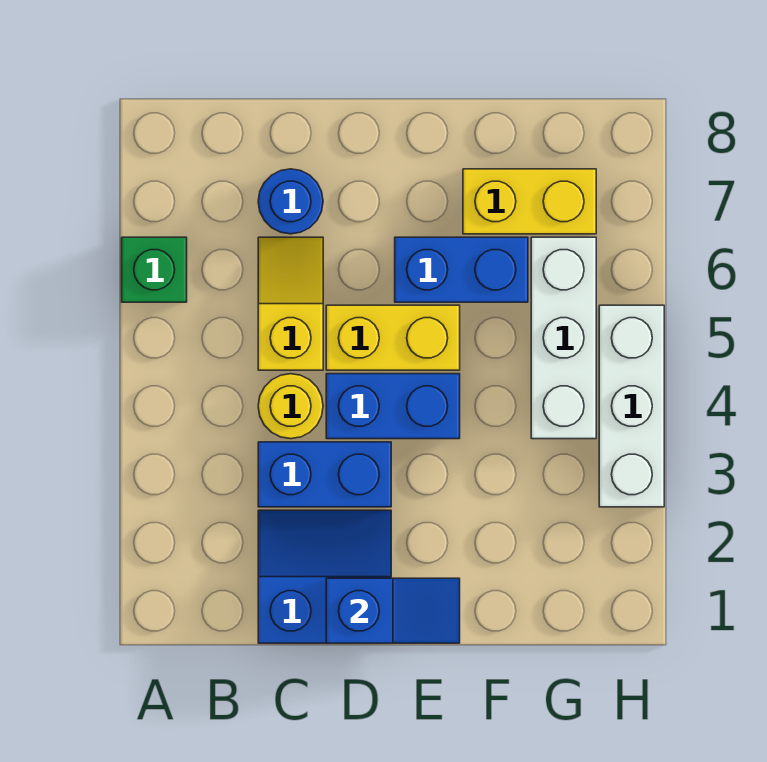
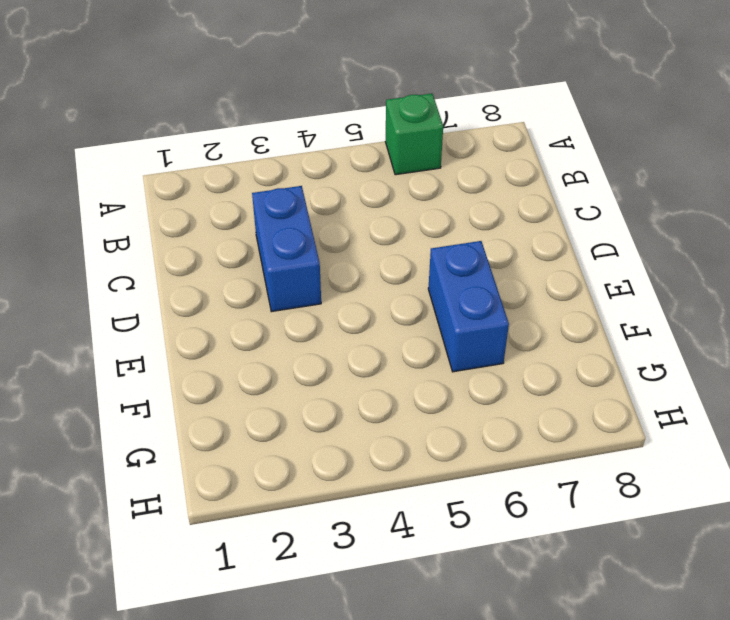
none -> blue slope C1:D2 level 1 top 1
none -> yellow round brick C4 level 1
none -> yellow slope C5:C6 level 1 top 5

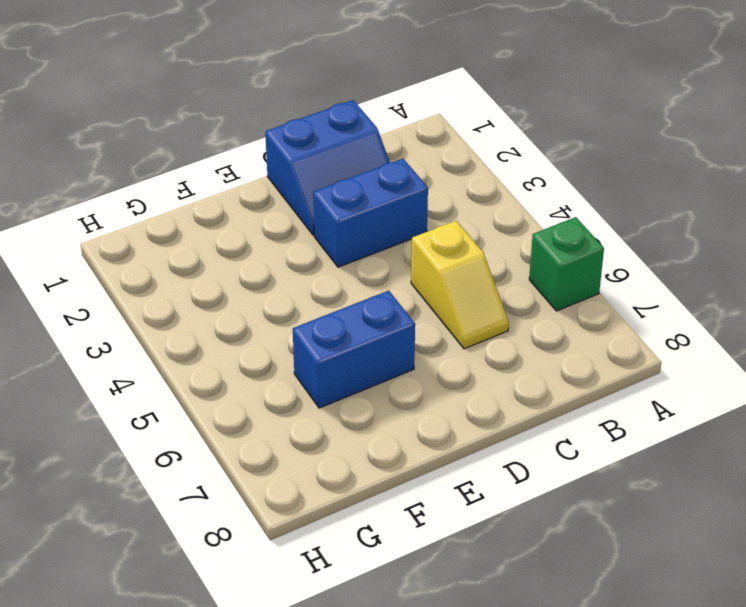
none -> yellow round brick C4 level 1
none -> blue round brick C7 level 1
none -> blue brick D4:E4 level 1

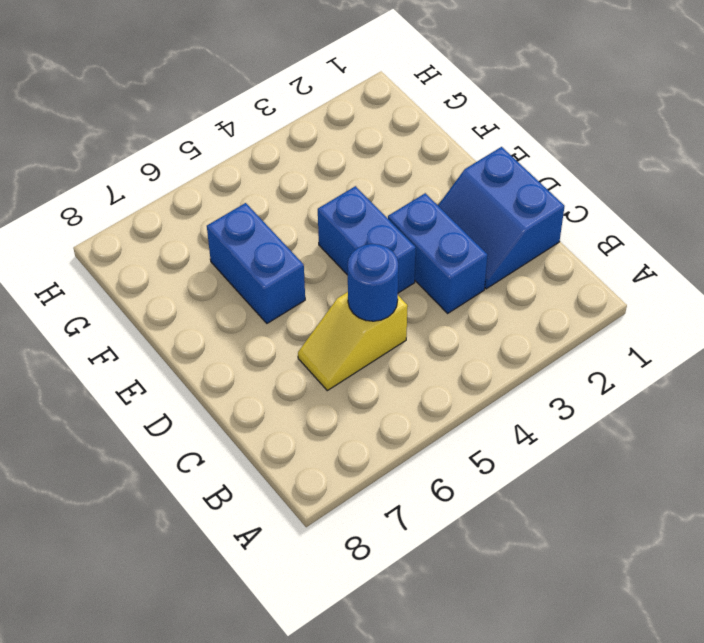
blue round brick C5 level 2 -> blue round brick C7 level 1
none -> green brick A6 level 1
none -> yellow round brick C4 level 1
none -> yellow brick D5:E5 level 1

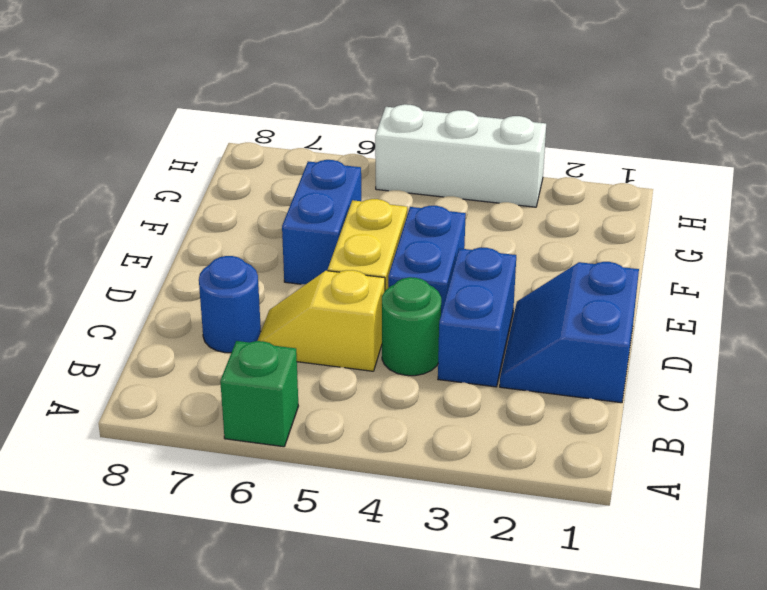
green round brick C4 level 1 -> yellow round brick C4 level 1
none -> yellow brick F7:G7 level 1
none -> white brick G4:G6 level 1
none -> blue slope D1:E1 level 2 top D

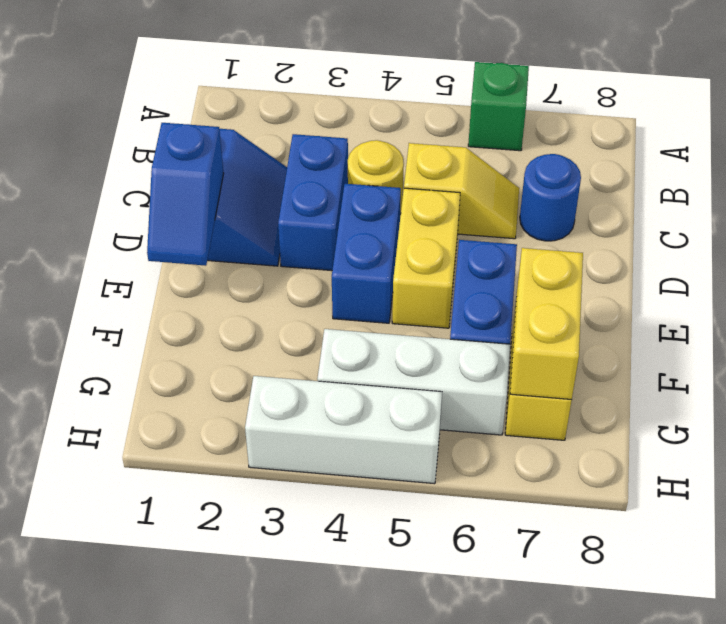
yellow brick F7:G7 level 2 -> none

